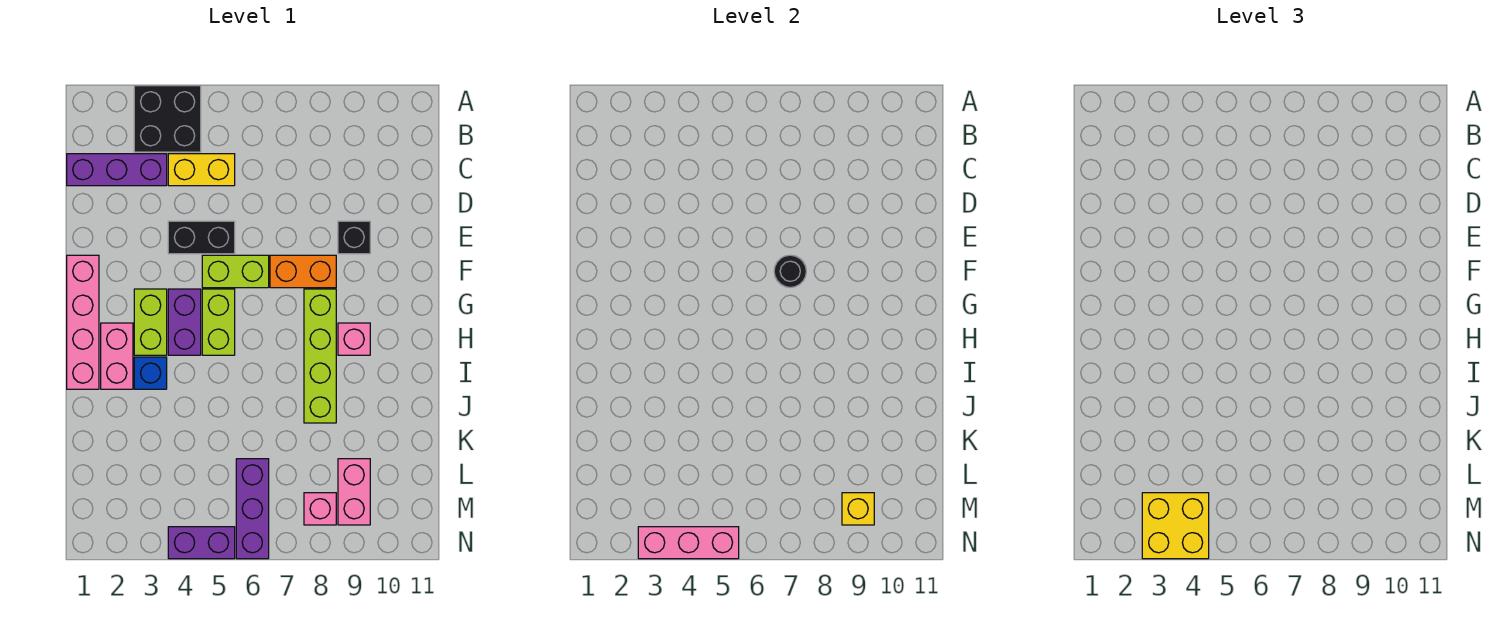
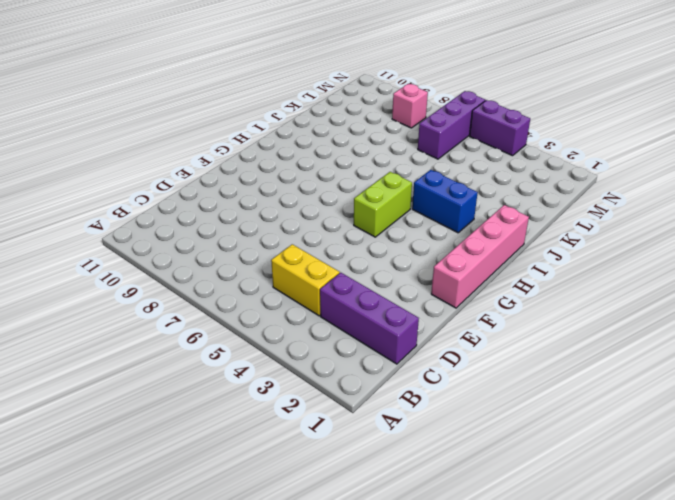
blue brick I3:I4 level 1 -> blue brick I3 level 1
none -> black brick A3:B4 level 1
none -> black brick E4:E5 level 1
none -> black brick E9 level 1

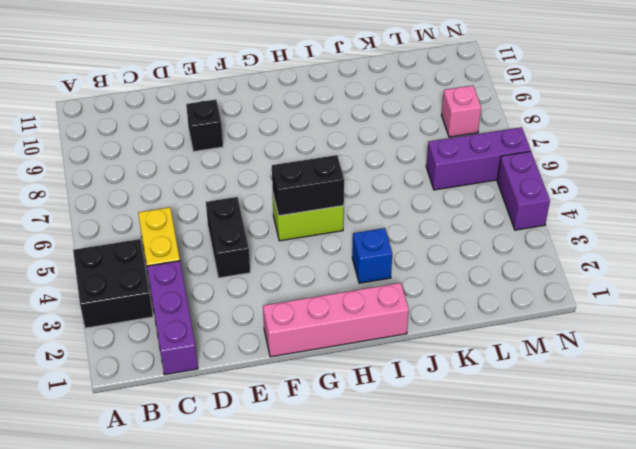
black brick G5:H5 level 2 -> none
none -> lime brick F5:F6 level 1
none -> orange brick F7:F8 level 1
none -> lime brick G3:H3 level 1

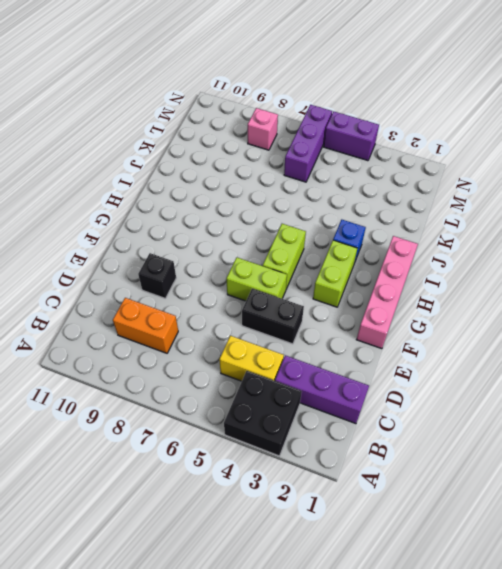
orange brick C8:C9 level 1 -> orange brick F7:F8 level 1
none -> purple brick G4:H4 level 1
none -> lime brick G8:J8 level 1
none -> pink brick H2:I2 level 1

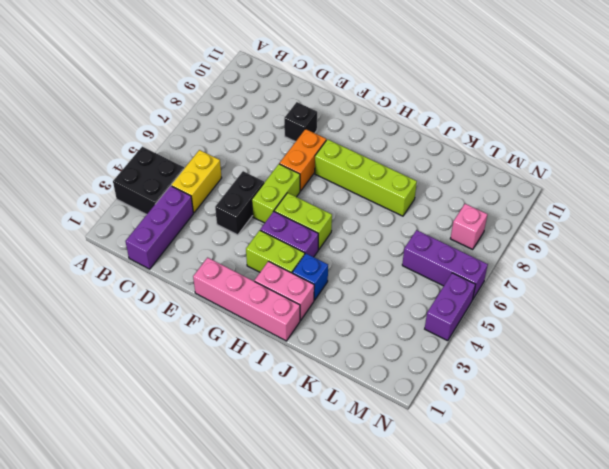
none -> pink brick H9 level 1
none -> pink brick L9:M9 level 1
none -> black round brick F7 level 2

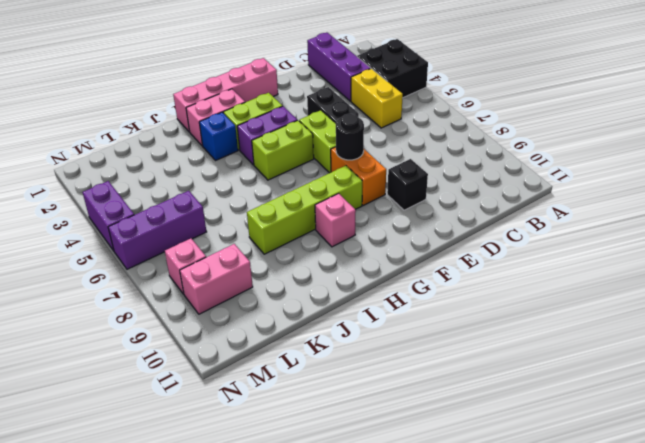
none -> yellow brick M9 level 2
none -> pink brick N3:N5 level 2
none -> yellow brick M3:N4 level 3

